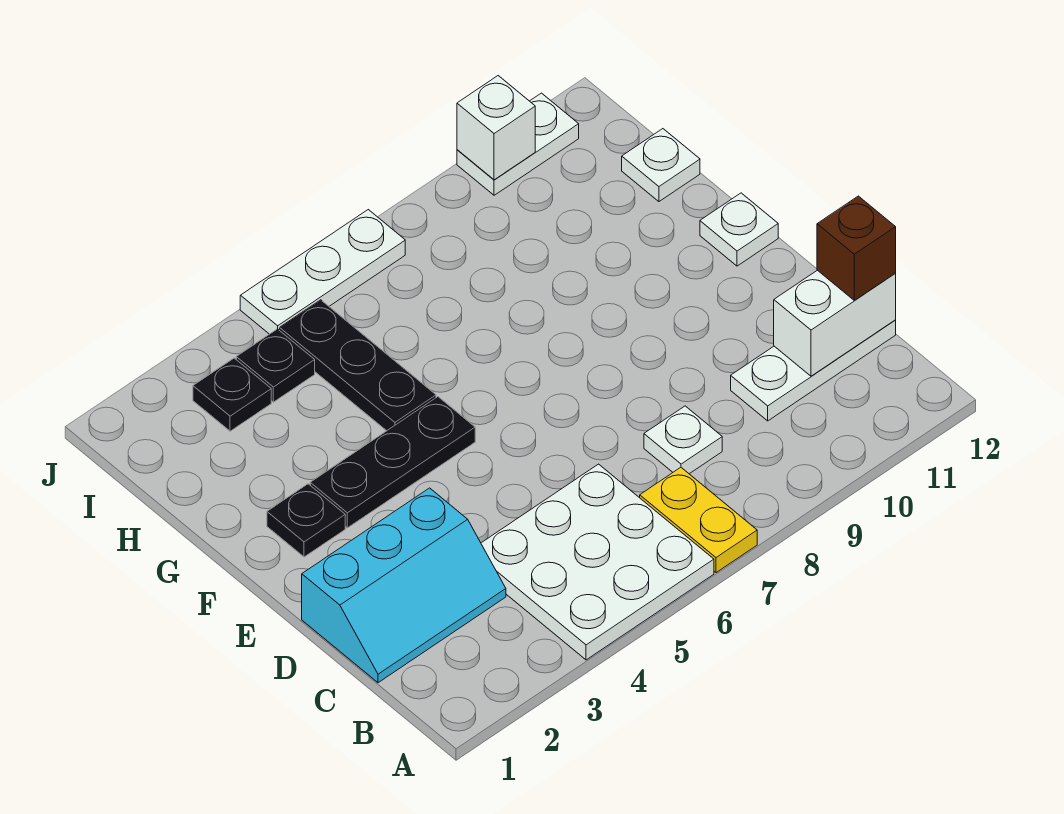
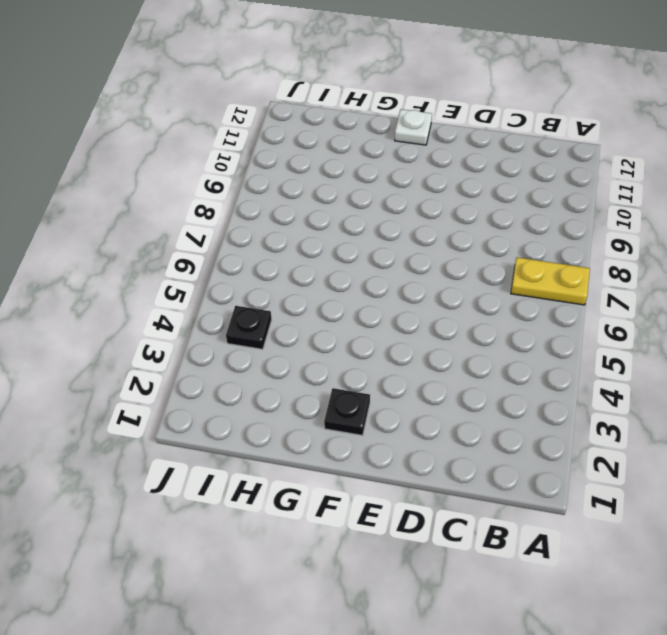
none -> white plate A4:C6 level 1
none -> cyan slope C1:D3 level 1 top D
none -> white plate C8 level 1

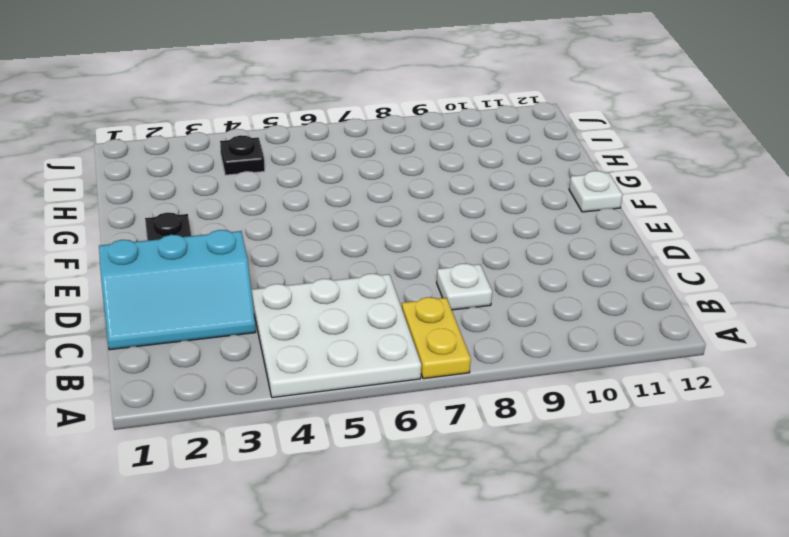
none -> white plate C10:C12 level 1
none -> black plate F3:F5 level 1
none -> black plate G5:I5 level 1

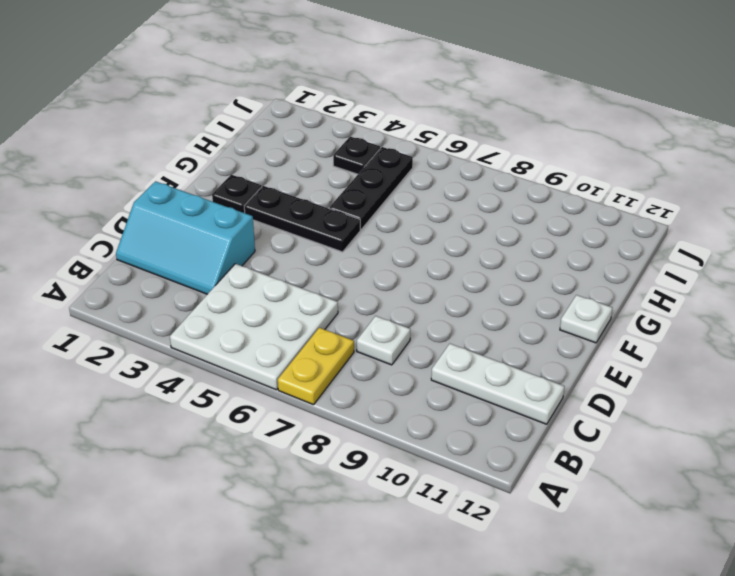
none -> white plate H12 level 1
none -> black plate I3 level 1
none -> white plate J5:J7 level 1

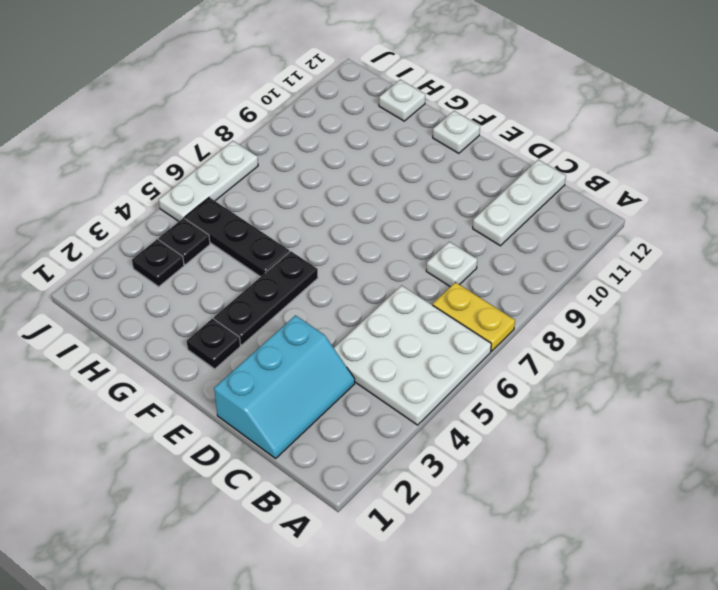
none -> white plate J10:J11 level 1
none -> white brick C11:C12 level 2
none -> white brick J10 level 2

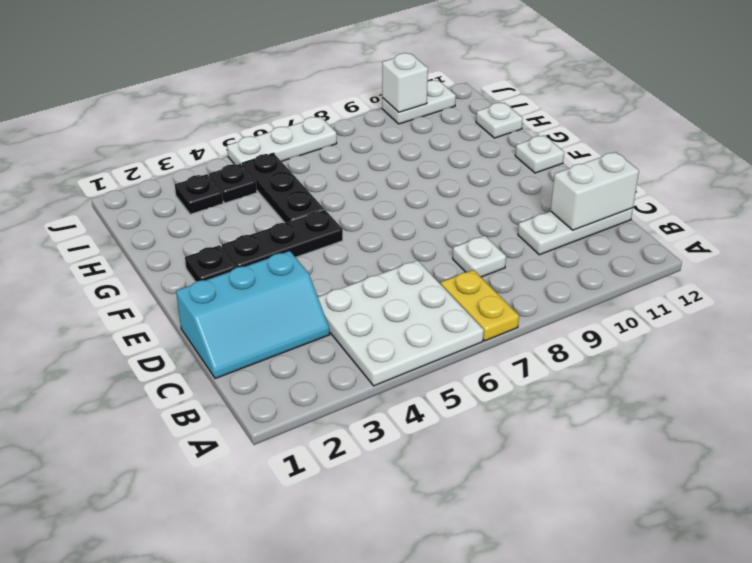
none -> brown brick C12 level 3

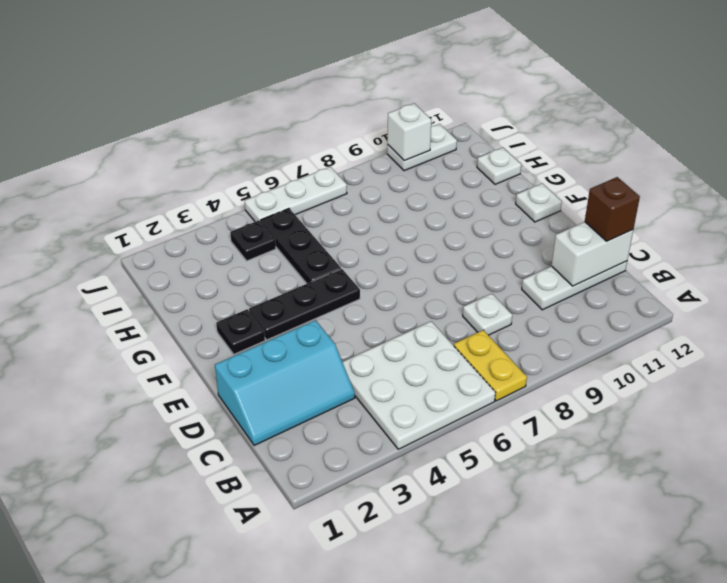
none -> black plate I3 level 1

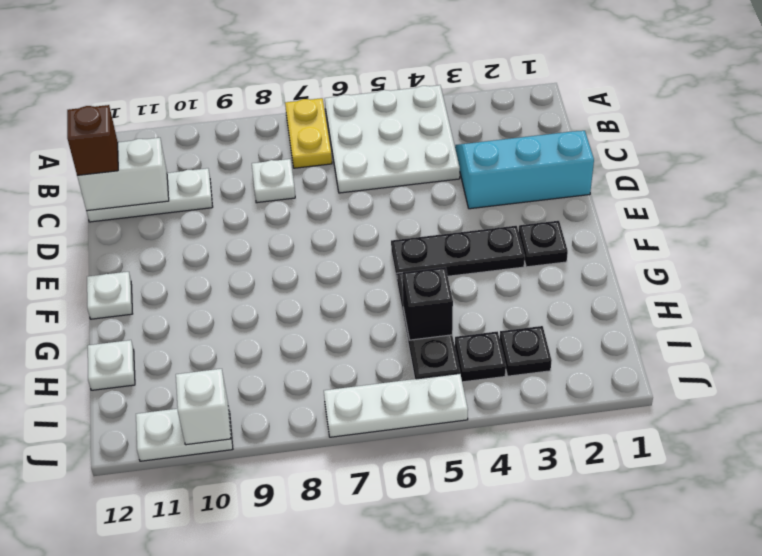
black brick H5 level 2 -> none

